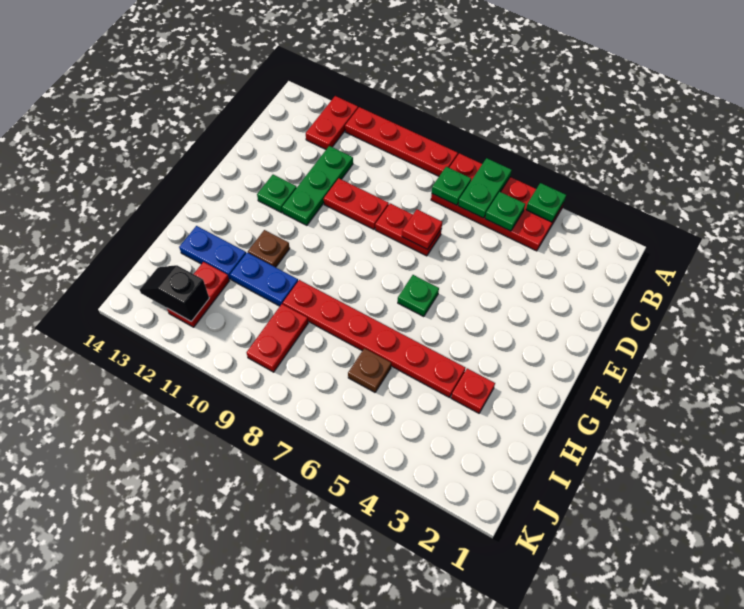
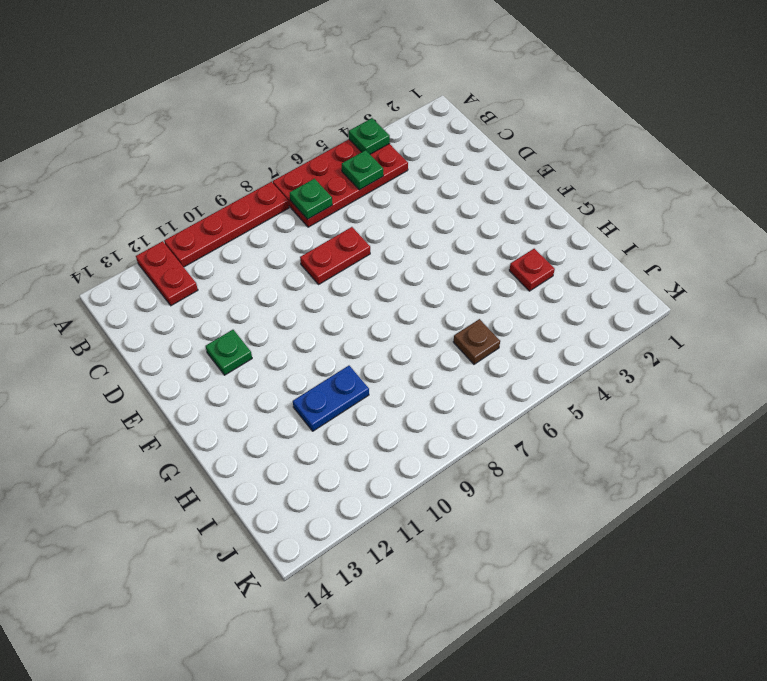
none -> green plate C11:E11 level 1
none -> red plate D9:D10 level 1
none -> green plate F6 level 1

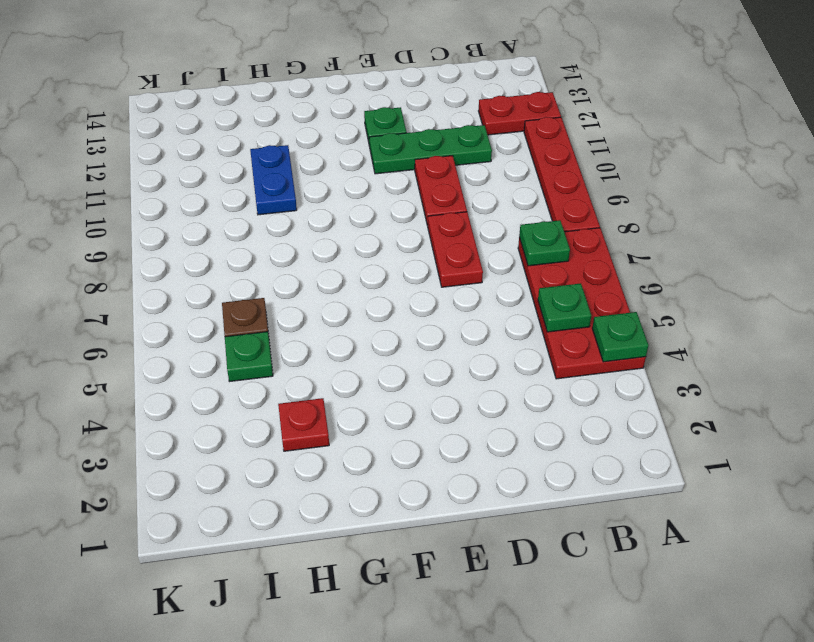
green plate I5 level 1 -> green plate F6 level 1
none -> brown plate G11 level 1
none -> red plate H4:H9 level 1
none -> blue plate H12:H13 level 1

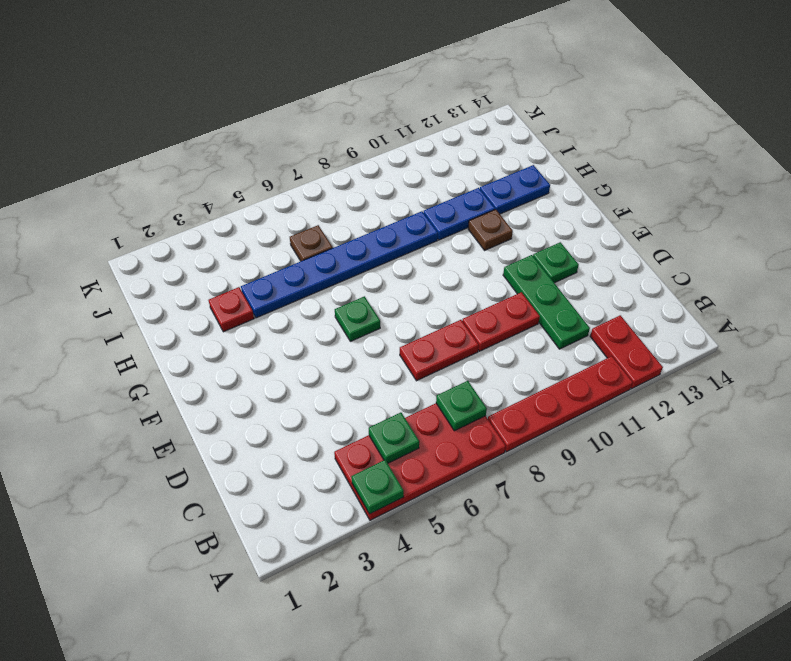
blue plate H4:H9 level 1 -> red plate H4:H9 level 1
none -> red plate I9:J9 level 1
none -> red plate I12:J12 level 1
none -> green plate A6:B6 level 2

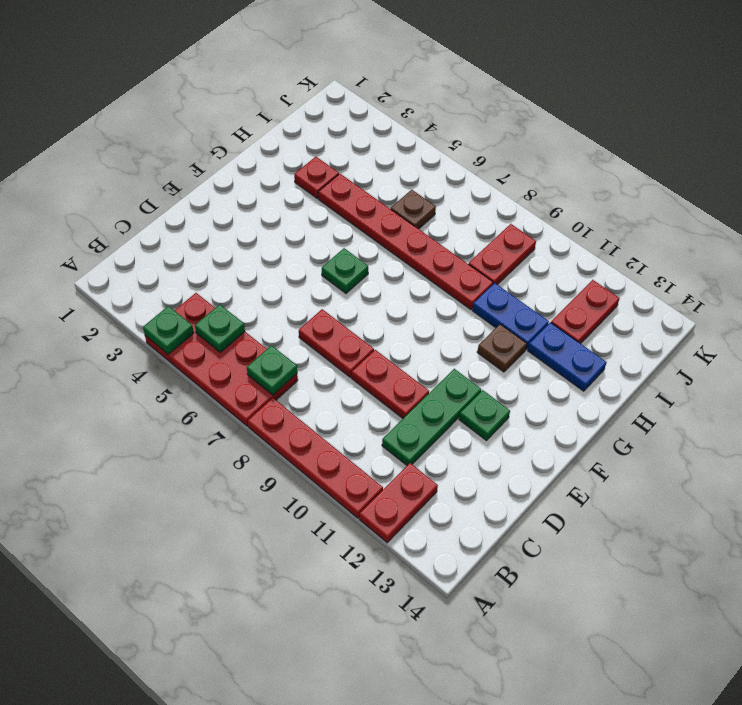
none -> green plate A6:B6 level 2
none -> red plate D7 level 2
none -> black slope J12:J13 level 2 top 12

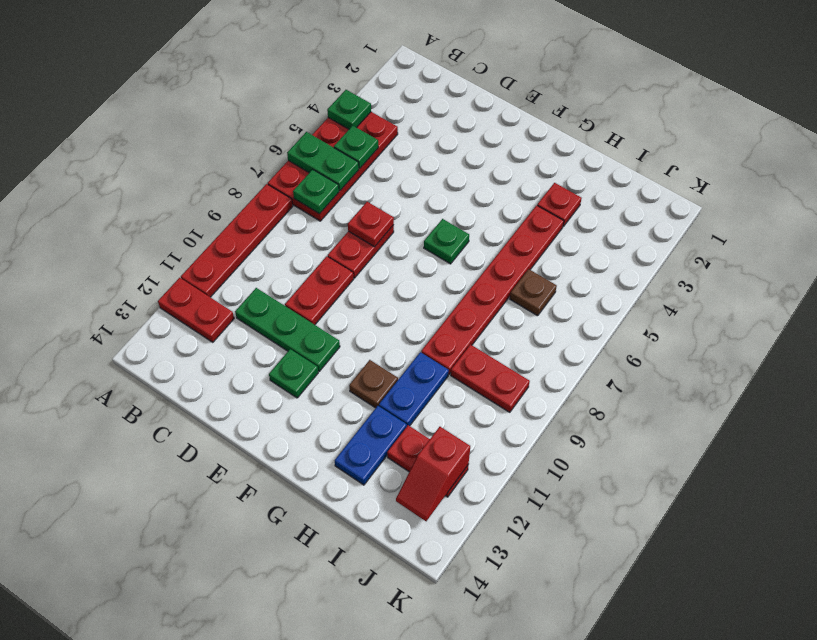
red slope J12:J13 level 2 top 12 -> black slope J12:J13 level 2 top 12

